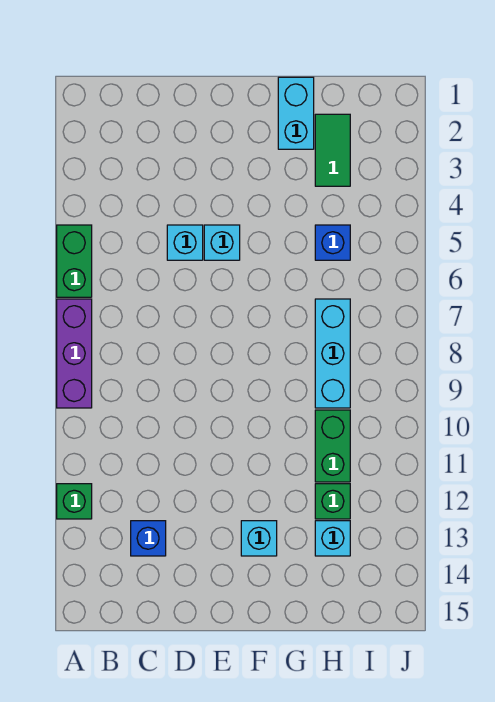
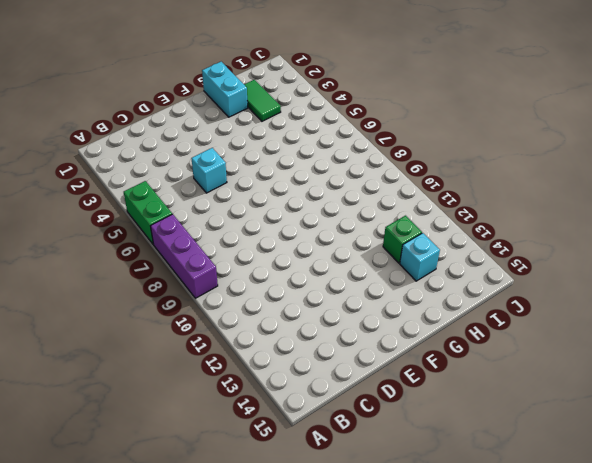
none -> green brick A12 level 1
none -> blue brick C13 level 1
none -> cyan brick E5 level 1

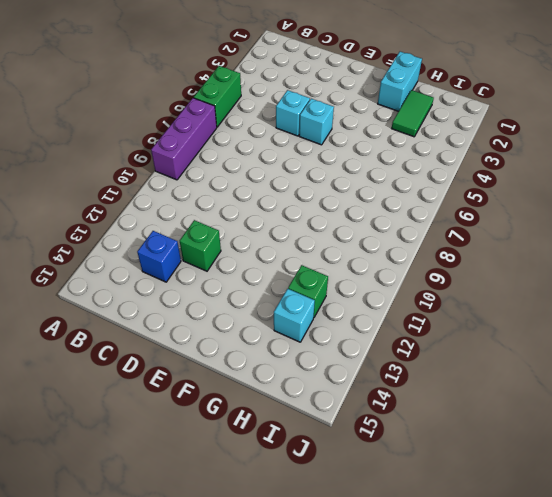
green brick D12 level 1 -> green brick A12 level 1
none -> cyan brick F13 level 1
none -> blue brick H5 level 1
none -> cyan brick H7:H9 level 1

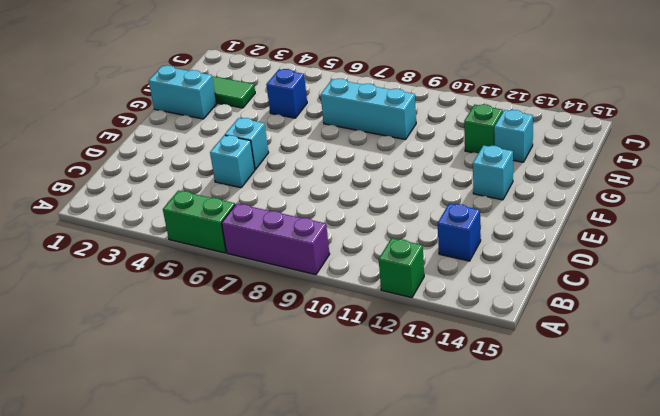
none -> green brick H10:H11 level 1

